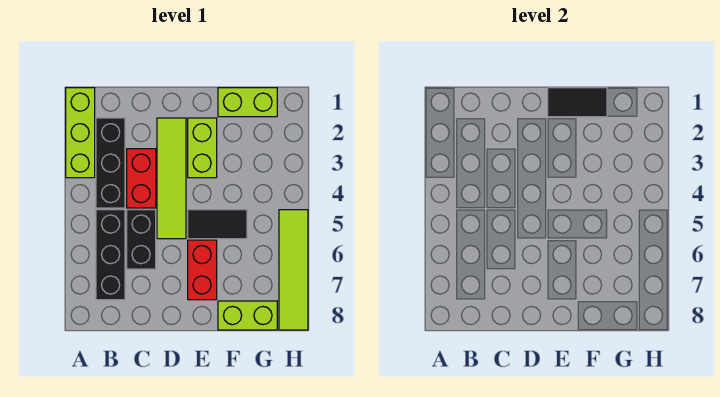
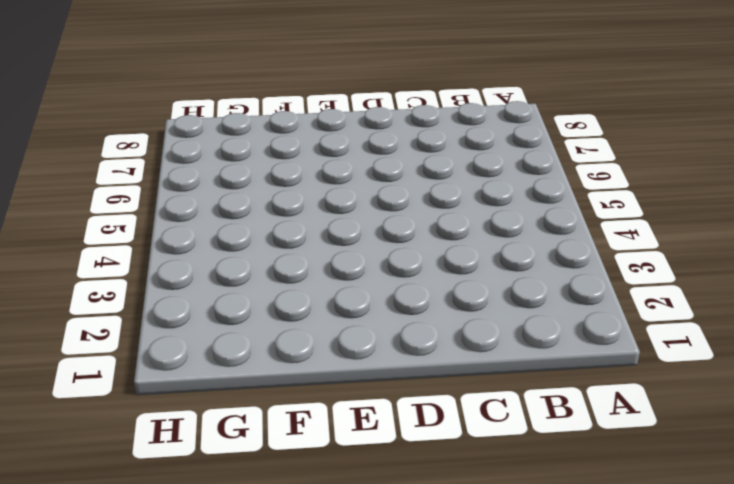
none -> lime brick A1:A3 level 1
none -> black brick B2:B4 level 1
none -> black brick B5:B7 level 1

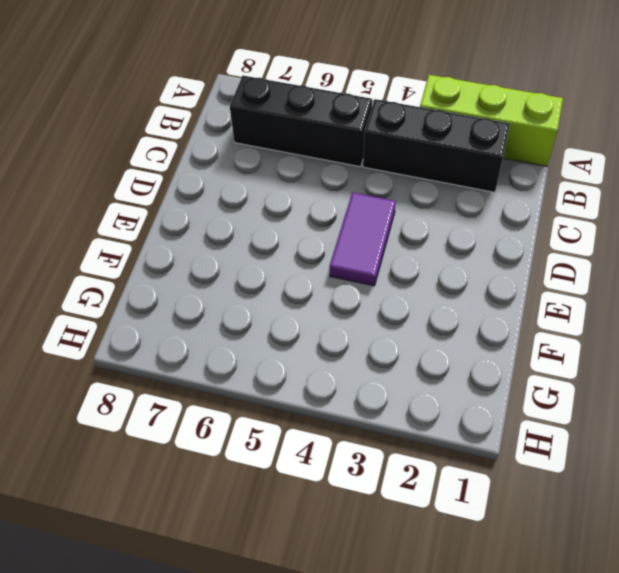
purple tile D4:E4 level 1 -> lime tile D2:D5 level 1
none -> red brick C3:C4 level 1
none -> black brick C5:C6 level 1
none -> lime brick E2:E3 level 1

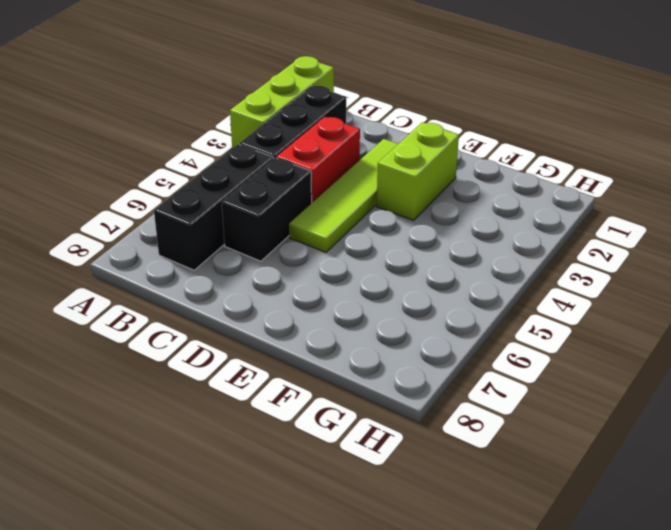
none -> black tile E5:F5 level 1
none -> red brick E6:E7 level 1
none -> lime brick F1:G1 level 1

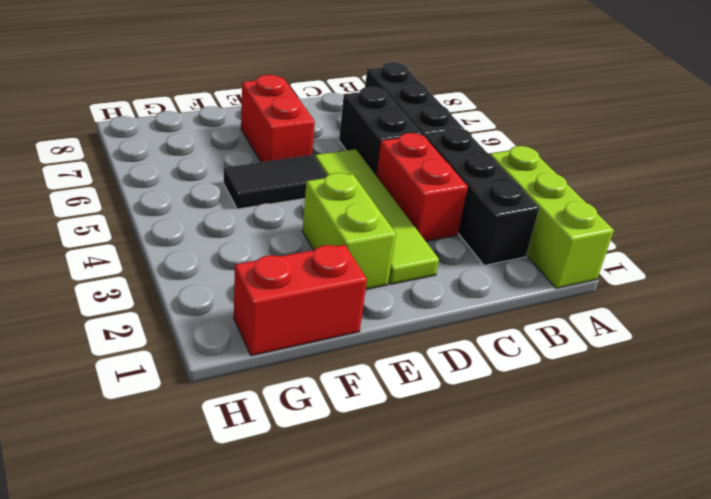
red brick F1:G1 level 1 -> lime brick F1:G1 level 1
none -> lime brick F8:G8 level 1
none -> lime tile H5:H8 level 1
none -> black tile E1:F1 level 2

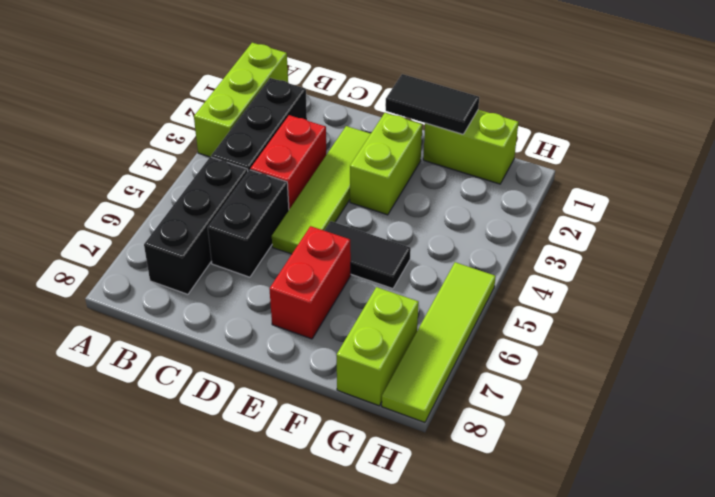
lime brick G7:G8 level 1 -> lime brick F8:G8 level 1

